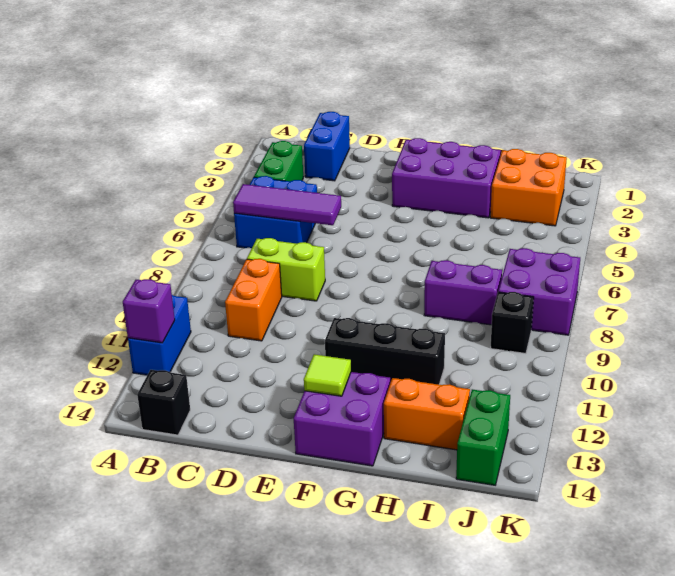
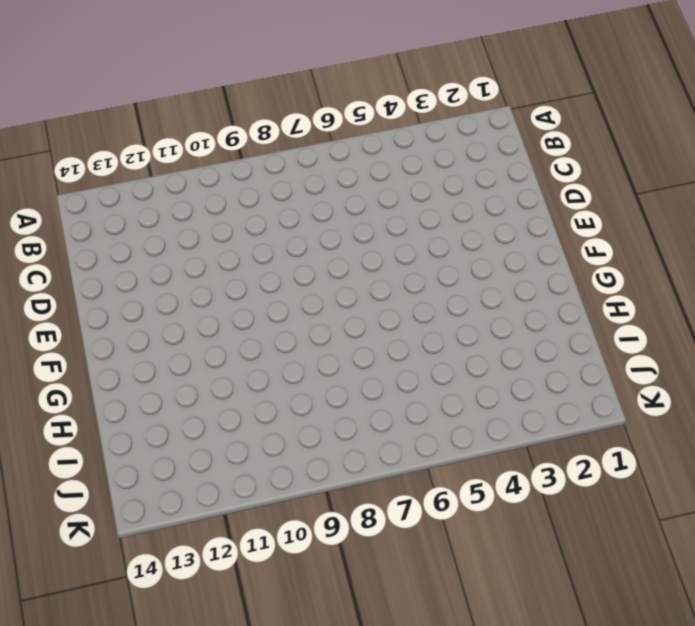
none -> blue brick A11:A12 level 1
none -> green brick B3:B4 level 1
none -> blue brick B5:C6 level 1

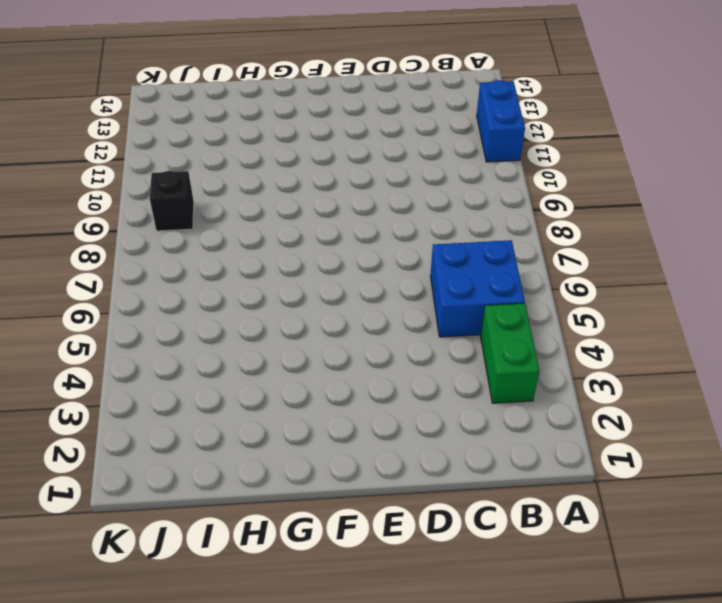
none -> black brick B14 level 1
none -> blue brick C1:C2 level 1
none -> lime brick C8:D8 level 1

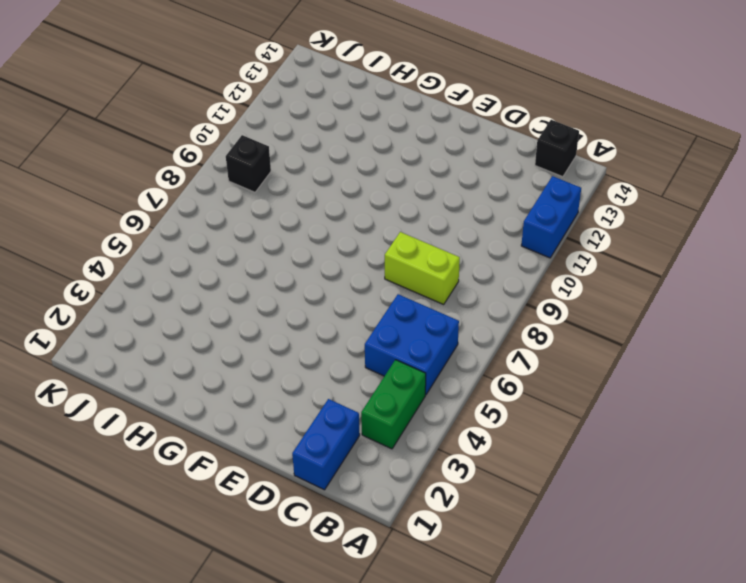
none -> orange brick C9:C10 level 1
none -> purple brick F2:H3 level 1
none -> black brick F11:H11 level 1

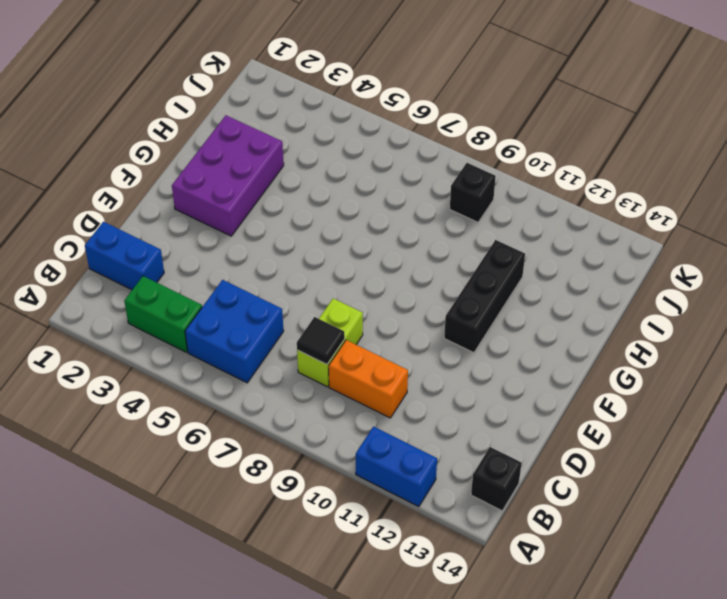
black tile C8 level 2 -> none
none -> purple brick F13:G14 level 1
none -> purple brick H8:I8 level 1
none -> orange brick H13:I13 level 1

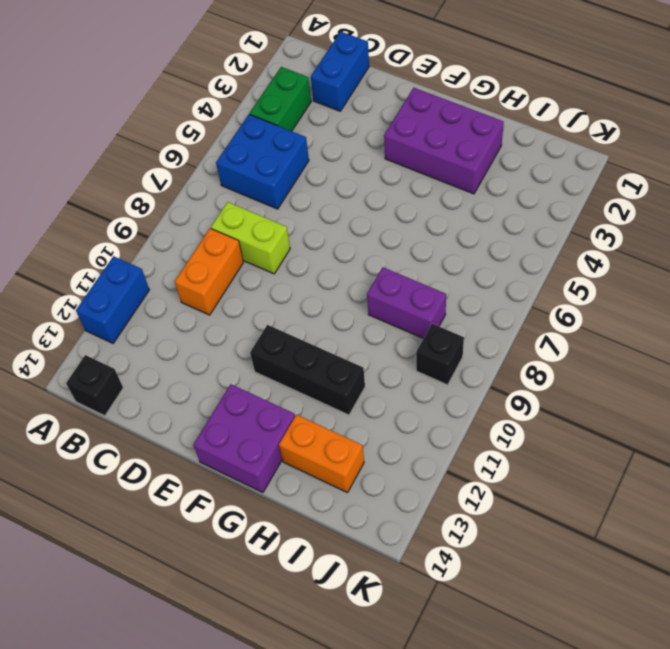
none -> orange brick I2:J3 level 1
none -> purple brick J7:K8 level 1
none -> green brick J13:J14 level 1

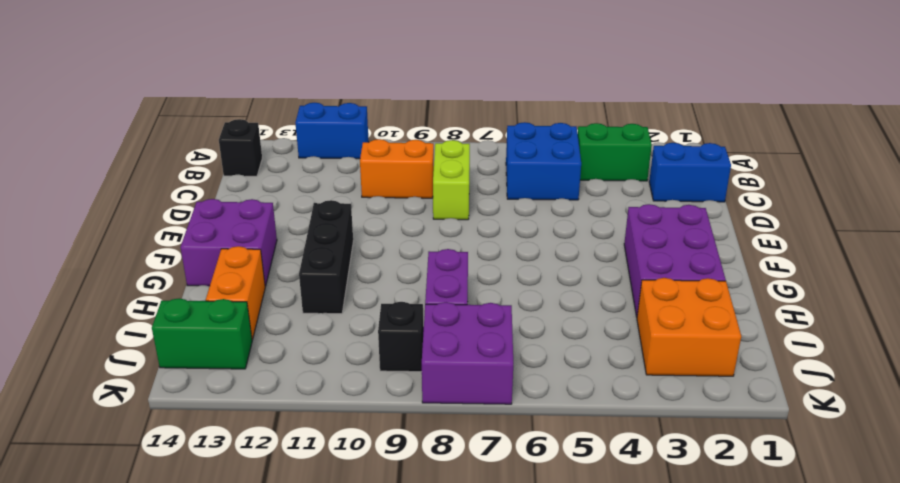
none -> purple brick A12 level 2
none -> purple tile B6:D6 level 2
none -> lime tile F13 level 2

